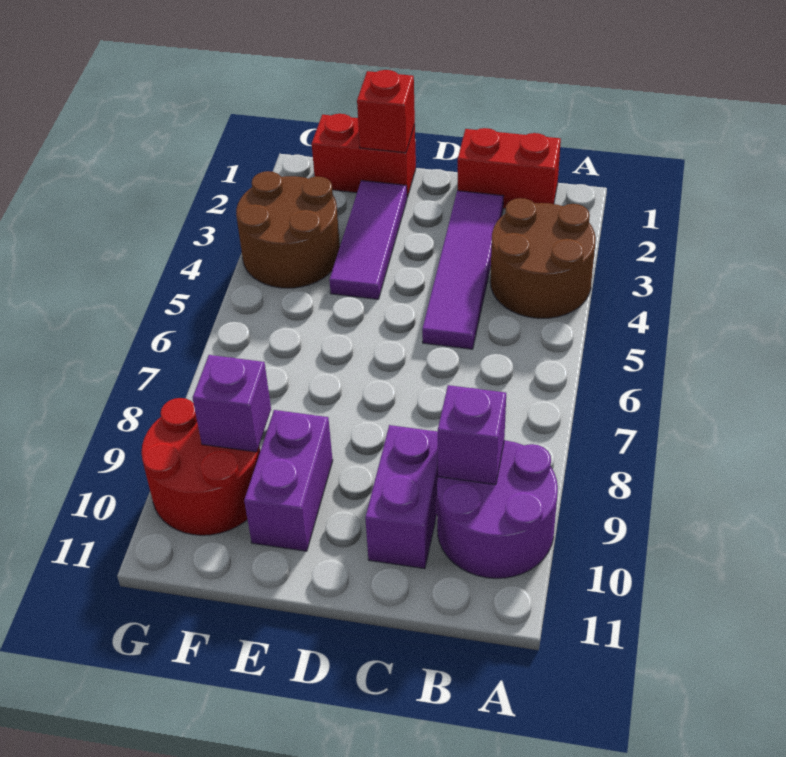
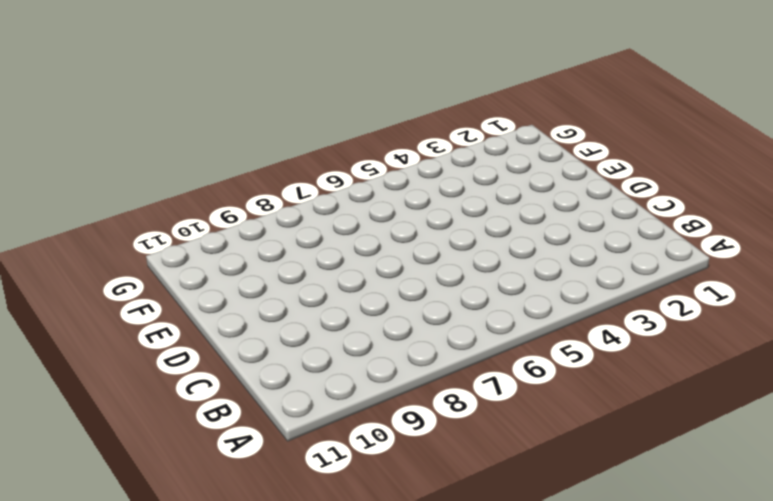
none -> brown round brick A3:B4 level 1
none -> purple round brick A9:B10 level 1
none -> red brick B1:C1 level 1

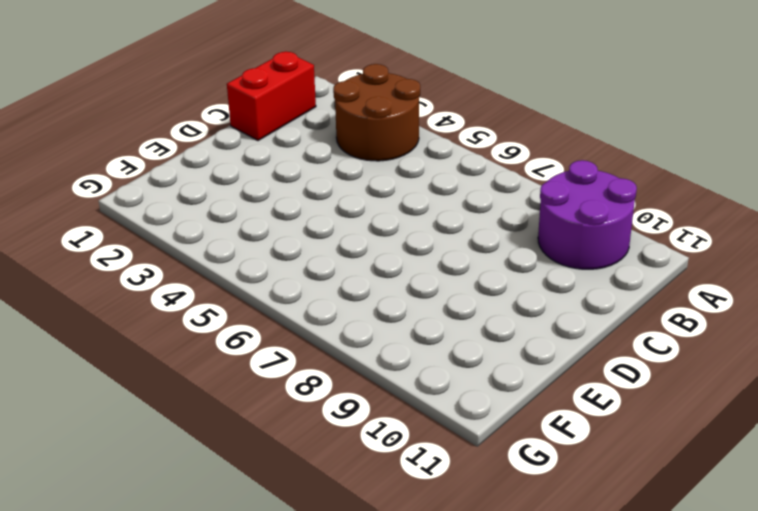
none -> purple tile C2:C5 level 1
none -> purple brick C9:C10 level 1
none -> red brick E1:F1 level 1

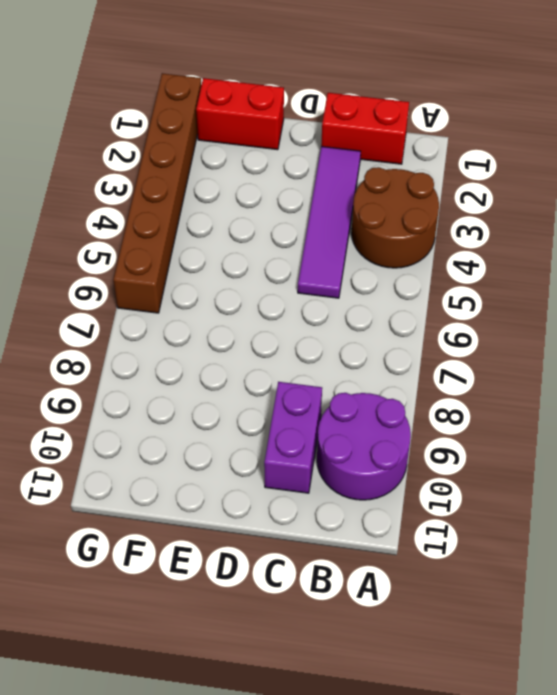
brown brick G1:G6 level 1 -> brown round brick F3:G4 level 1
none -> purple tile E2:E4 level 1
none -> purple brick E9:E10 level 1
none -> red round brick F9:G10 level 1

